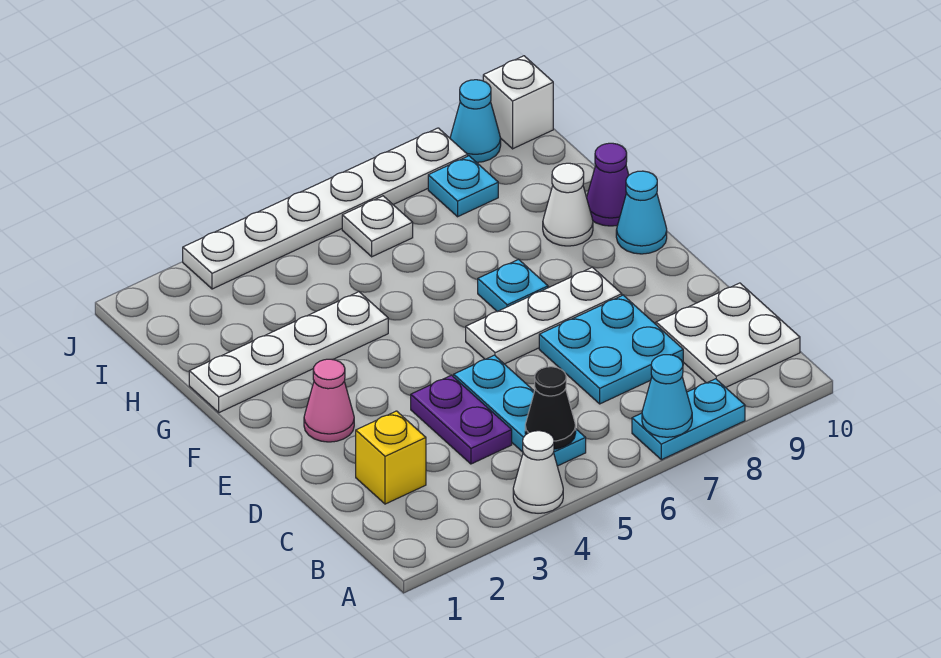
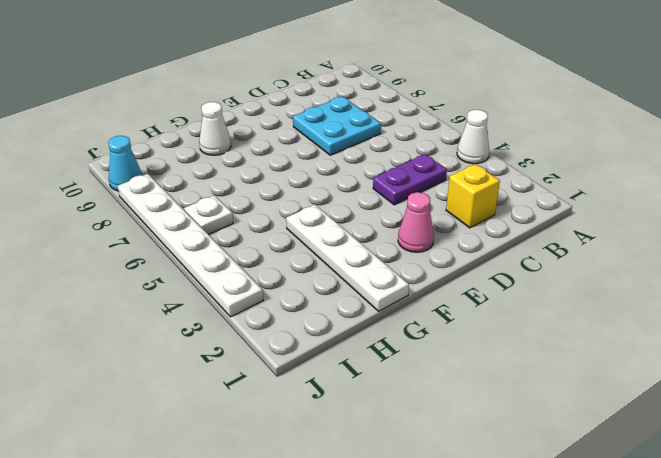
none -> cyan plate A7:A8 level 1
none -> cyan plate B5:D5 level 1
none -> white plate B9:C10 level 1

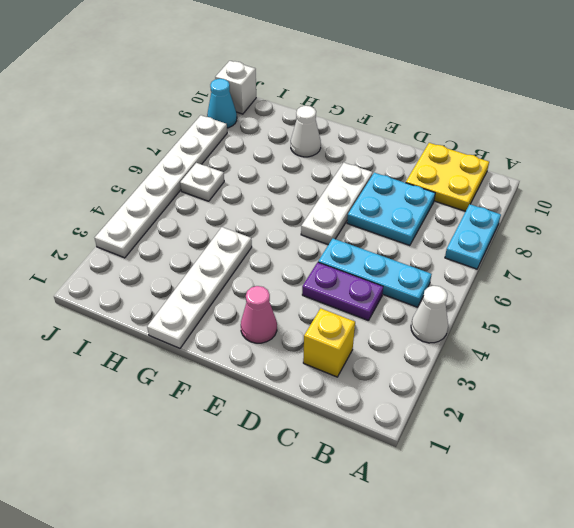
yellow plate B9:C10 level 1 -> white plate B9:C10 level 1
none -> cyan plate F7 level 1
none -> cyan cone F10 level 1
none -> purple cone G10 level 1

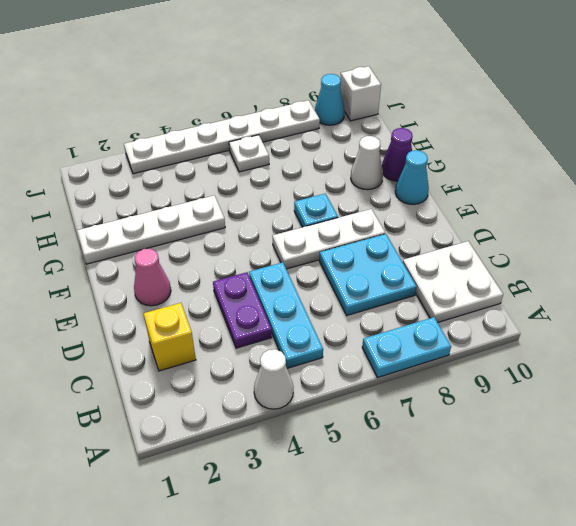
none -> cyan plate I8 level 1
none -> cyan cone A7 level 2
none -> black cone B5 level 2

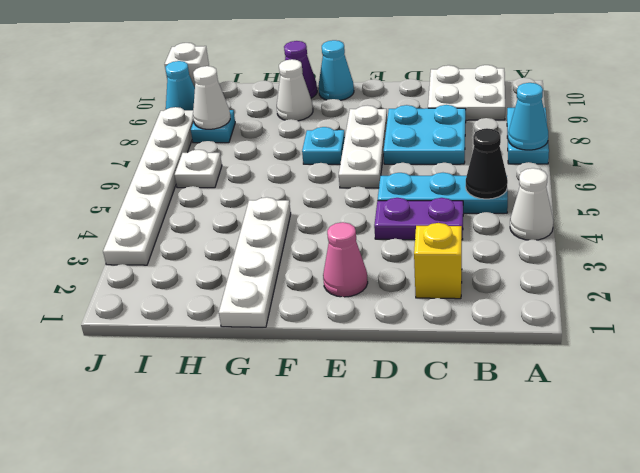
white cone I8 level 2 -> none

